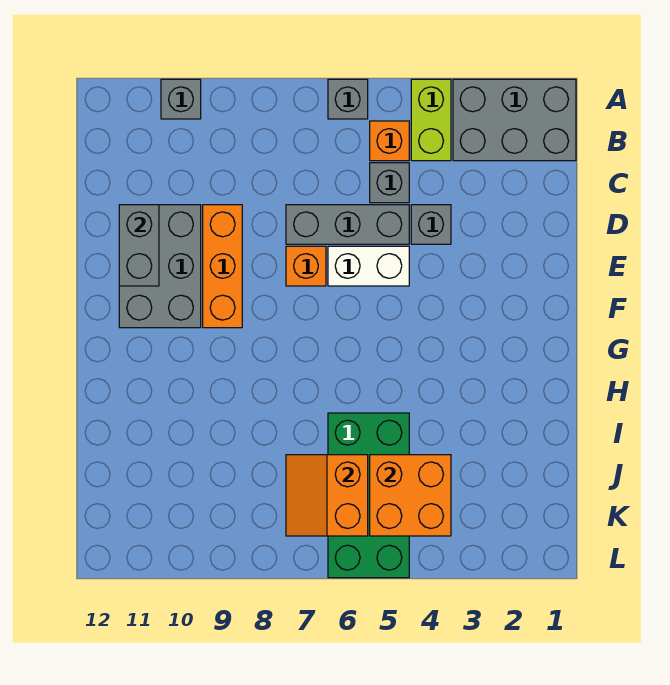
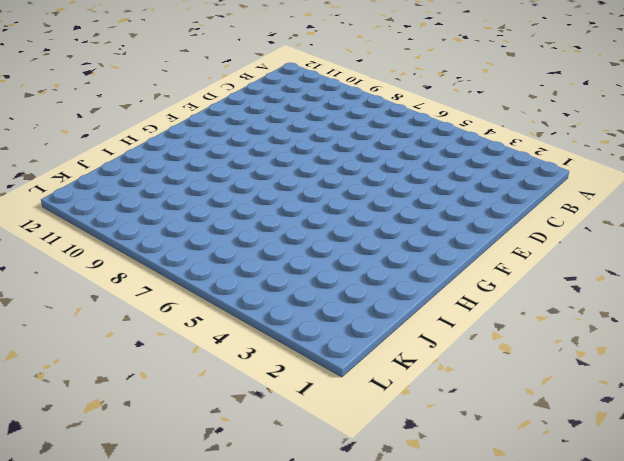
none -> grey brick A1:B3 level 1
none -> lime brick A4:B4 level 1
none -> grey brick A6 level 1

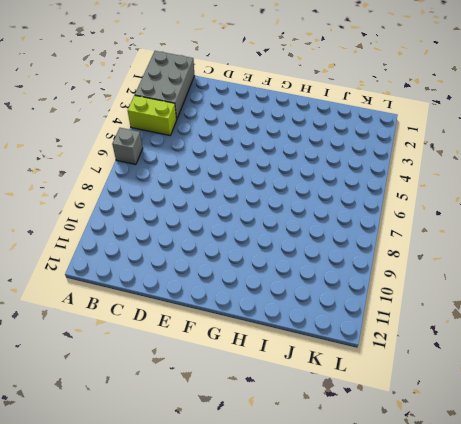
none -> grey brick A10 level 1
none -> orange brick B5 level 1
none -> grey brick C5 level 1

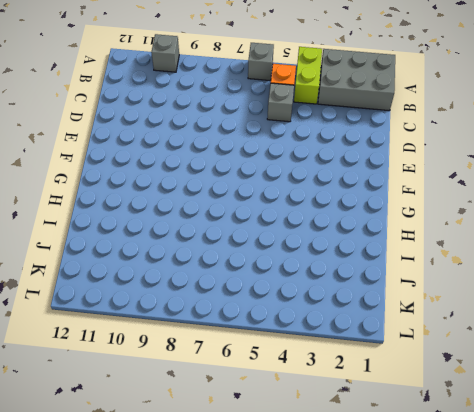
none -> grey brick D4 level 1
none -> grey brick D5:D7 level 1
none -> orange brick D9:F9 level 1

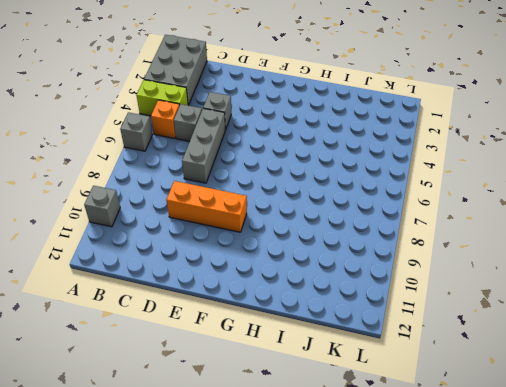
none -> grey brick D10:F11 level 1
none -> white brick E5:E6 level 1
none -> orange brick E7 level 1

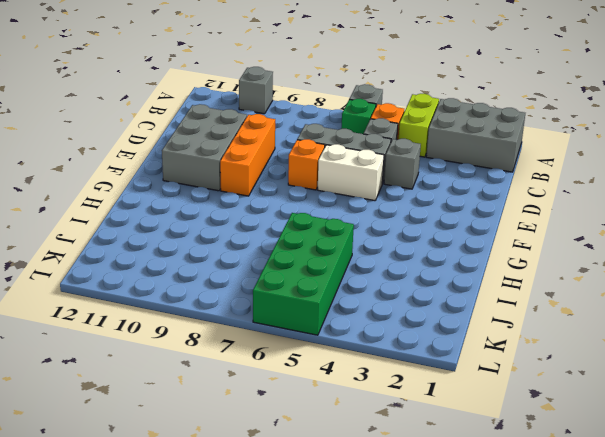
green brick B6 level 1 -> none
none -> grey brick D11:E11 level 2
none -> orange brick J4:K5 level 2
none -> orange slope J6:K7 level 2 top 6

